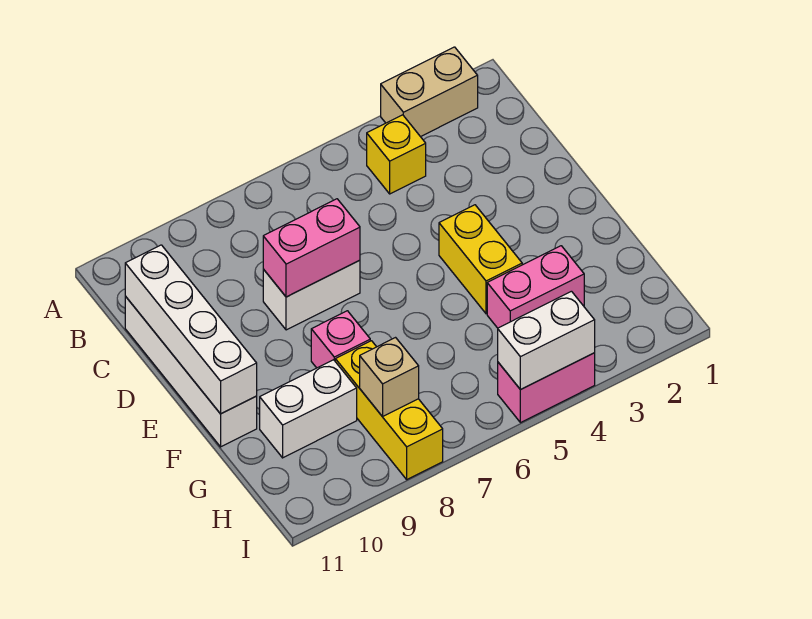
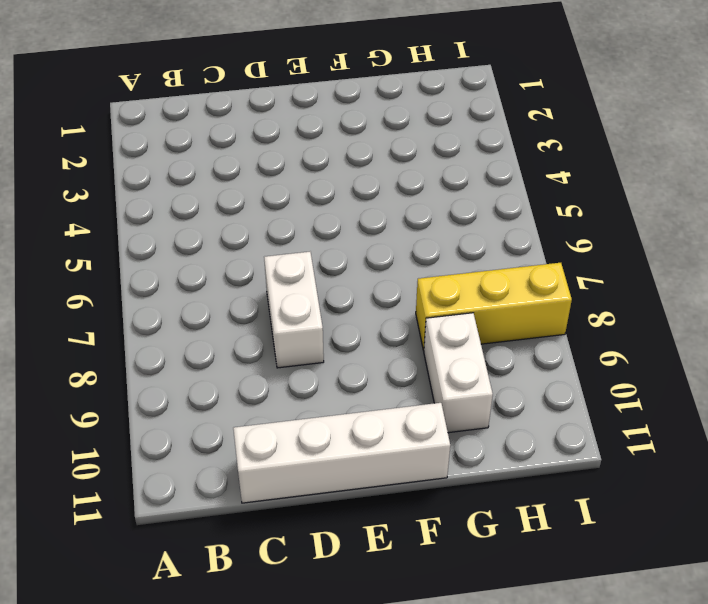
none -> tan brick A2:A3 level 1
none -> yellow brick B4 level 1
none -> yellow brick E4:F4 level 1

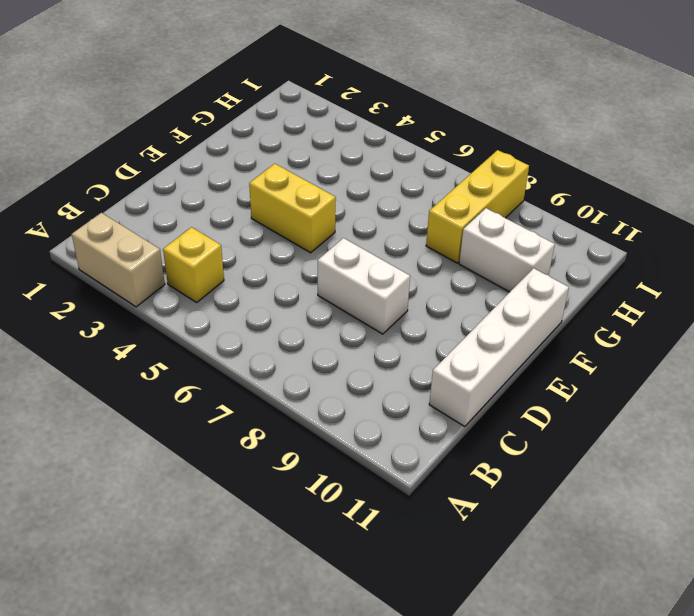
yellow brick E4:E5 level 1 -> yellow brick E4:F4 level 1
none -> pink brick F8 level 1
none -> pink brick G3:G4 level 1
none -> pink brick I4:I5 level 1

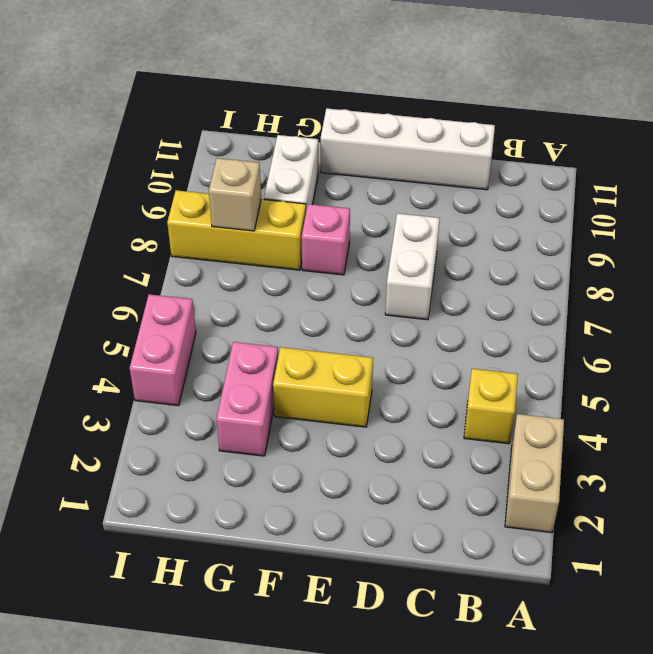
none -> white brick C11:F11 level 2
none -> pink brick D7:D8 level 2
none -> white brick I4:I5 level 2

